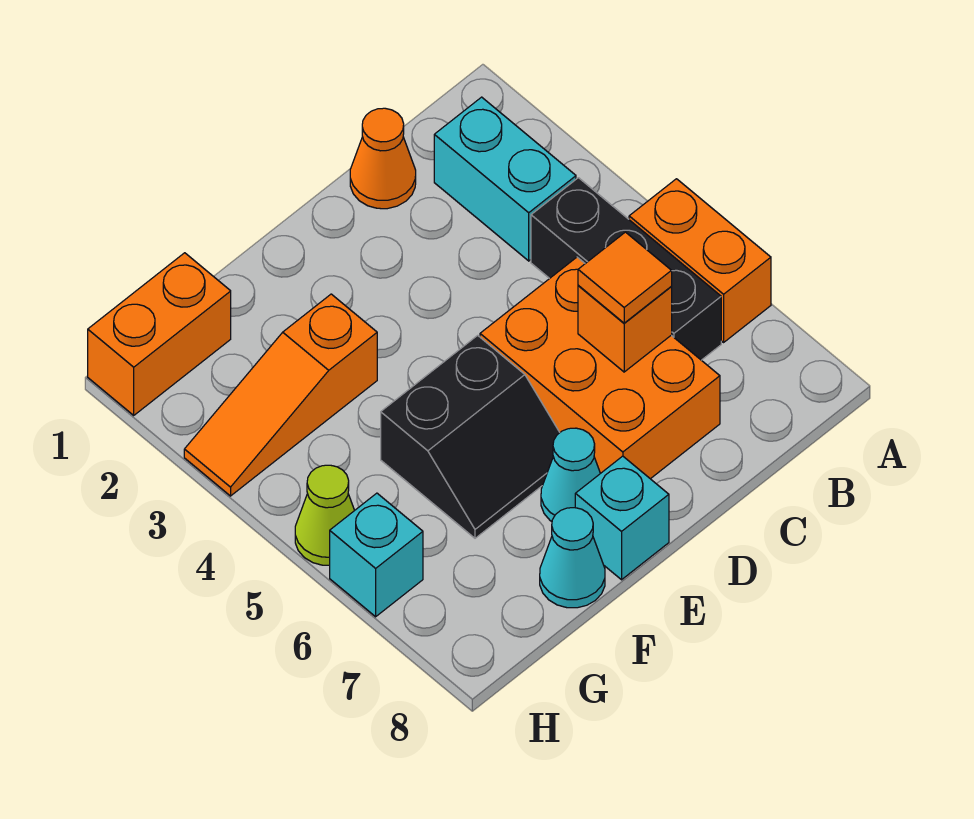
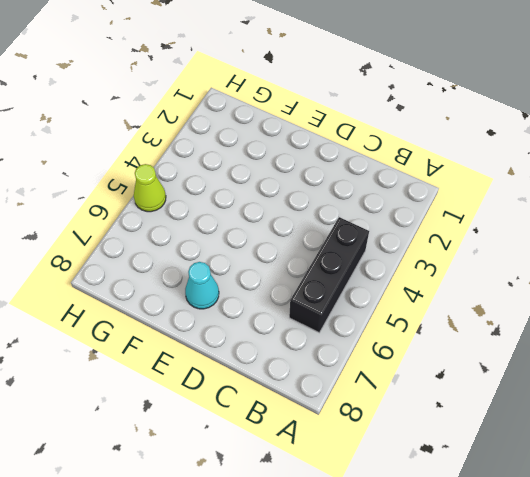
none -> orange brick A5:A6 level 1
none -> cyan brick B2:B3 level 1
none -> orange cone C1 level 1

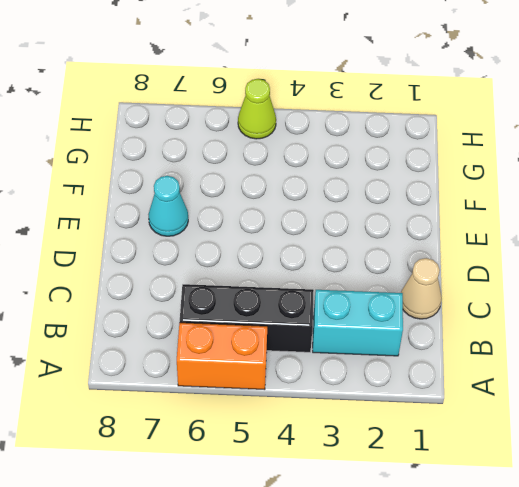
tan cone C1 level 1 -> orange cone C1 level 1
none -> orange brick C5:D7 level 1
none -> black slope E5:F6 level 1 top 5
none -> cyan brick E8 level 1

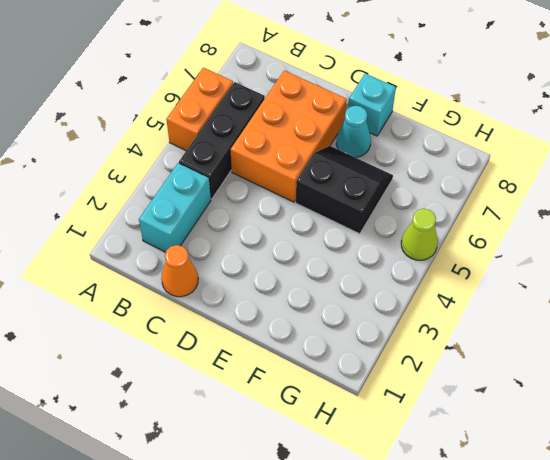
none -> orange slope F3:H3 level 1 top F
none -> cyan cone F8 level 1
none -> orange brick G1:H1 level 1

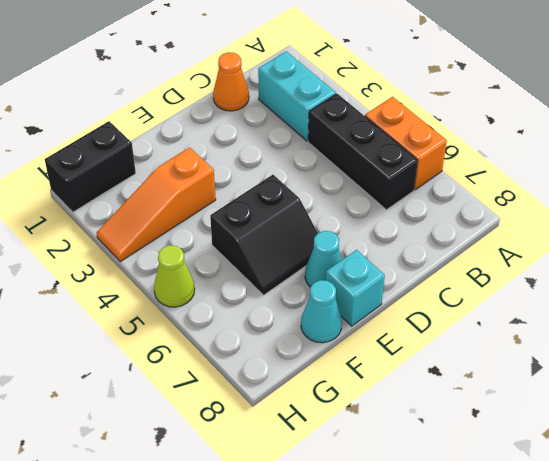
black brick G1:H1 level 1 -> orange brick G1:H1 level 1
none -> orange brick C5:D7 level 1
none -> cyan brick H6 level 1
none -> orange brick C6 level 2

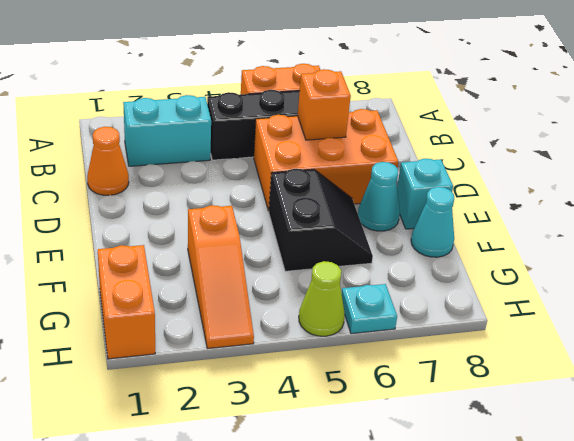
cyan plate H6 level 1 -> cyan brick H6 level 1
none -> orange tile C6 level 3

